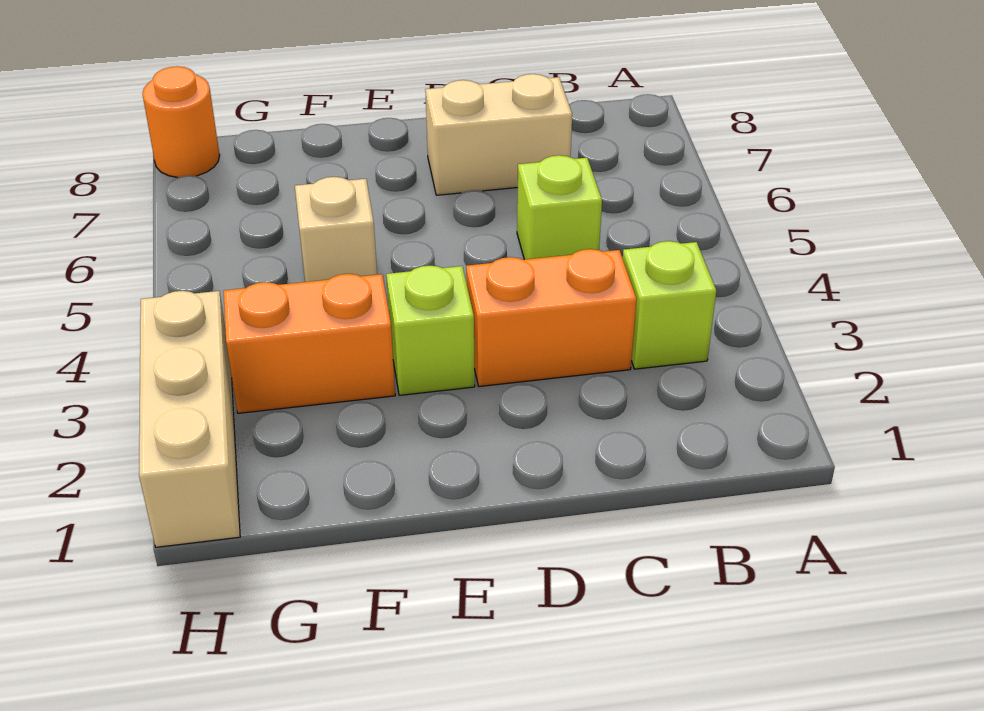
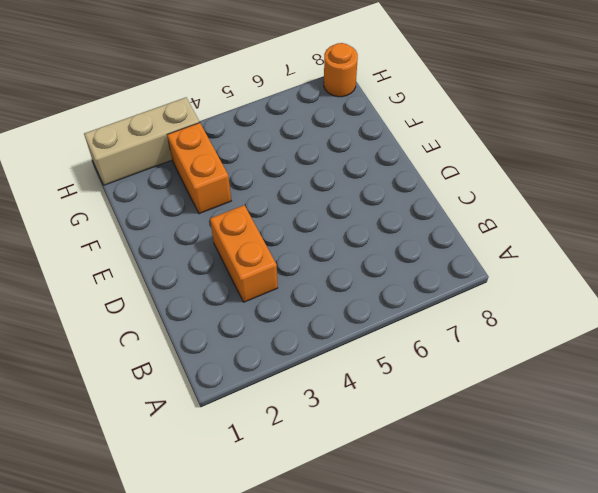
none -> lime brick B3 level 1
none -> lime brick C5 level 1

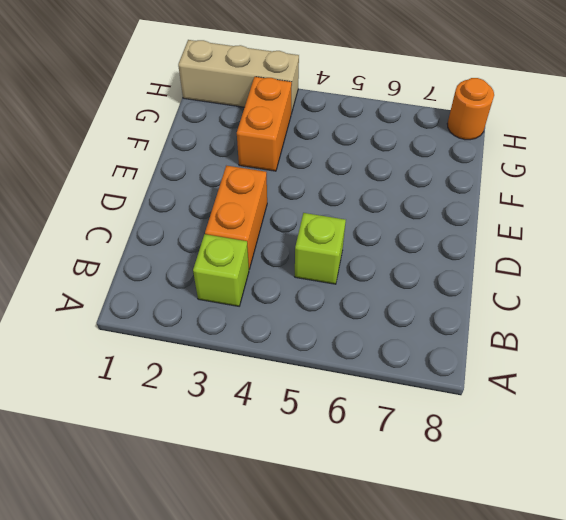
none -> tan brick C7:D7 level 1
none -> lime brick E3 level 1

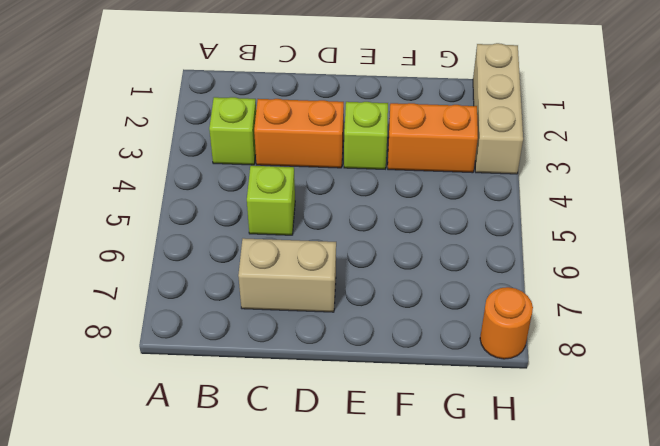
none -> tan brick F5 level 1

